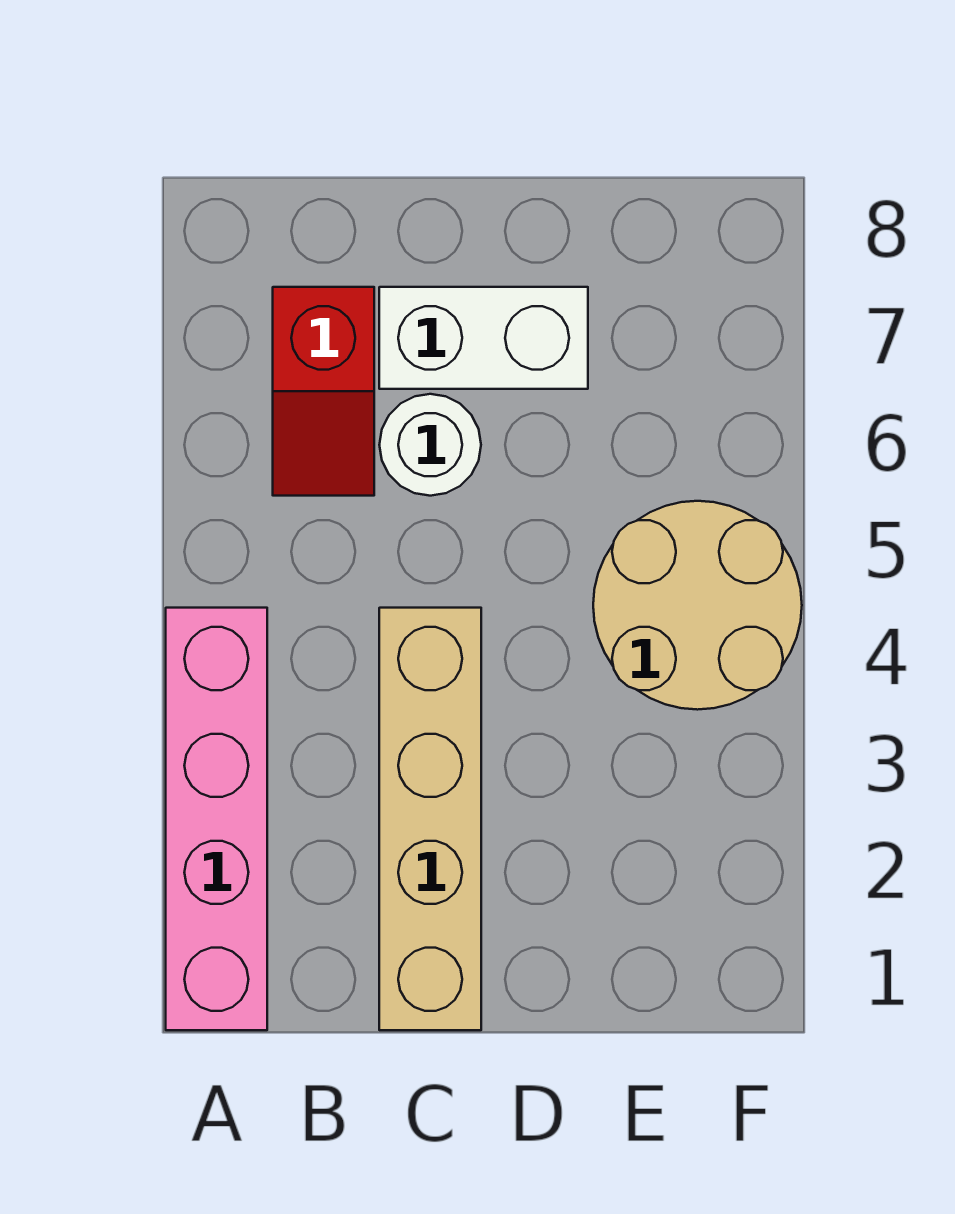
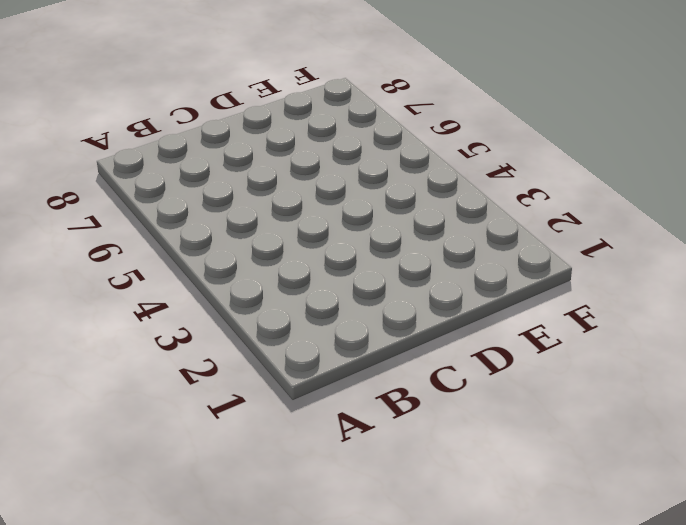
none -> pink brick A1:A4 level 1
none -> red slope B6:B7 level 1 top 7

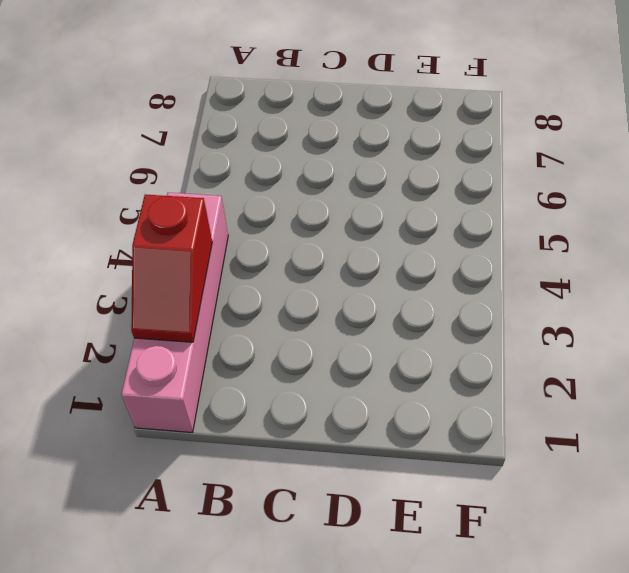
red slope A2:A3 level 2 top 3 -> red slope B6:B7 level 1 top 7
none -> tan brick C1:C4 level 1
none -> white round brick C6 level 1

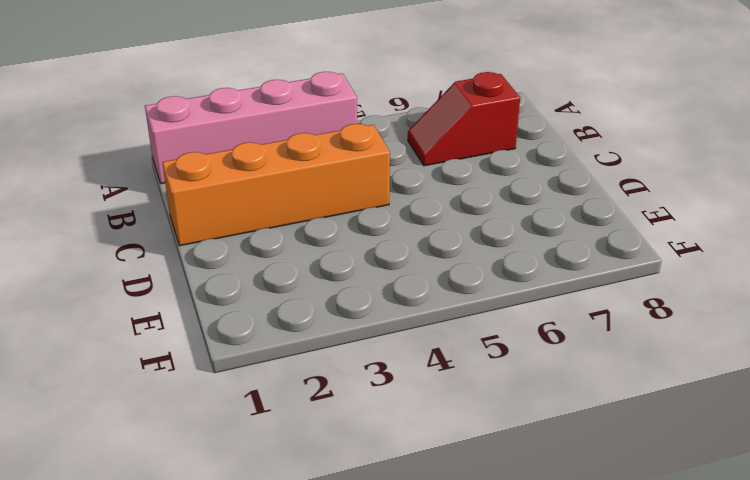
orange brick C1:C4 level 1 -> tan brick C1:C4 level 1
none -> white round brick C6 level 1
none -> white brick C7:D7 level 1

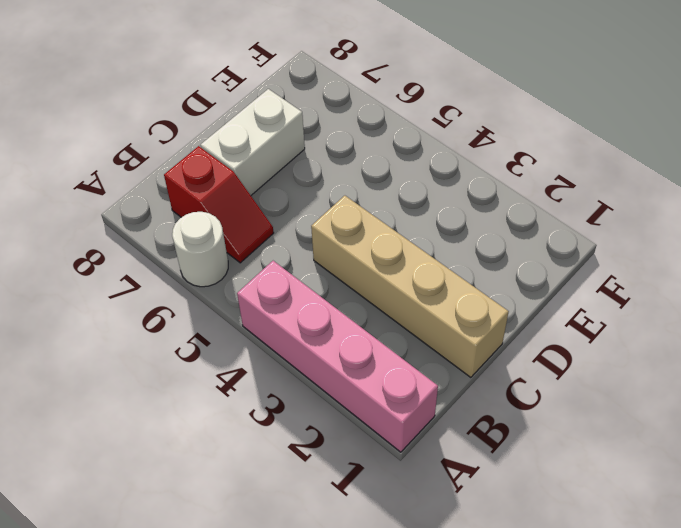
white round brick A6 level 1 -> white round brick C6 level 1
none -> tan round brick E4:F5 level 1

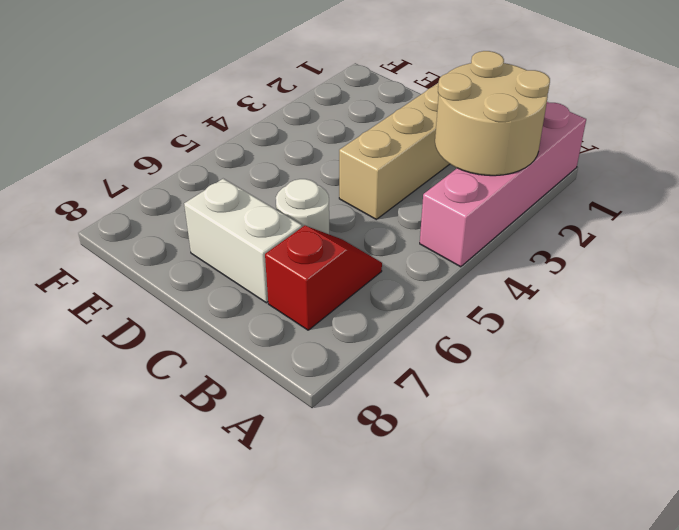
tan round brick A2:B3 level 2 -> tan round brick E4:F5 level 1

